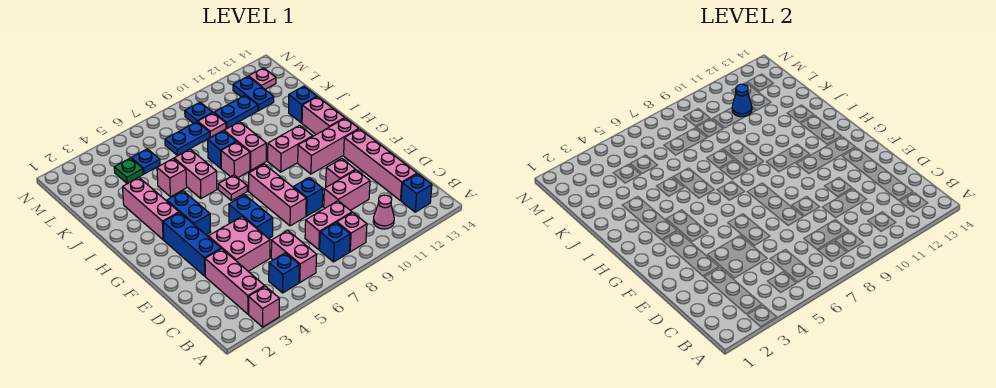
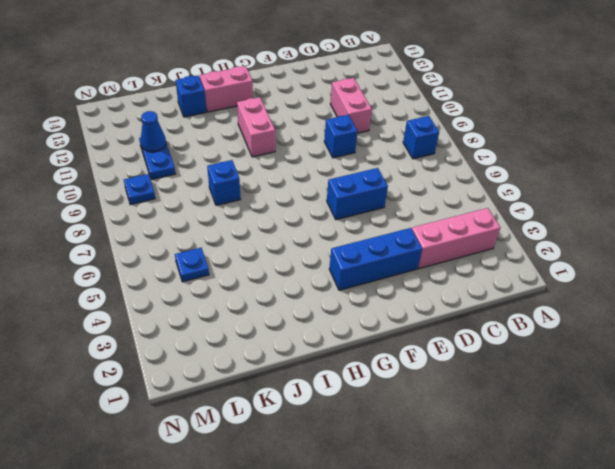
none -> pink brick A3 level 1
none -> blue brick B5 level 1
none -> pink brick B6:C6 level 1
none -> pink brick B9 level 1

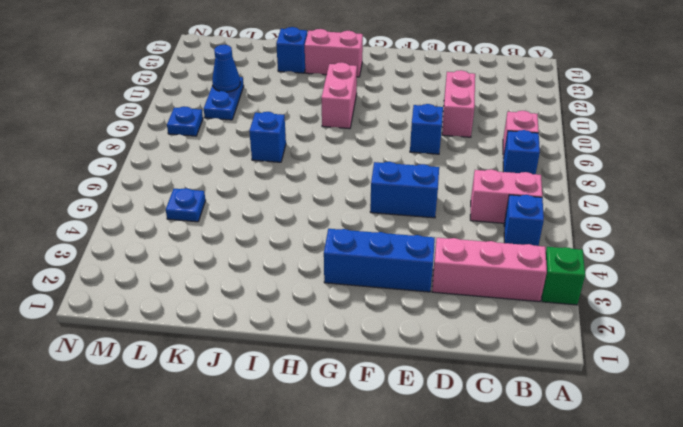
green brick A3 level 1 -> pink brick A3 level 1
none -> pink cone B11 level 1
none -> blue brick B13 level 1
none -> pink brick C8:C9 level 1
none -> pink brick C13:F13 level 1

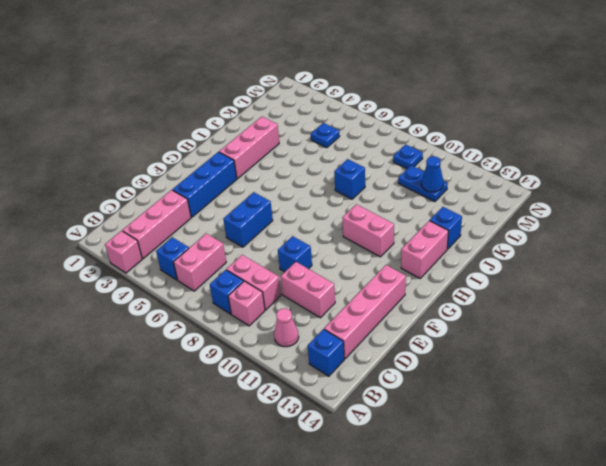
none -> pink brick D4:E5 level 1
none -> pink brick E8:G8 level 1
none -> pink brick E11 level 1
none -> blue brick G4:H4 level 1

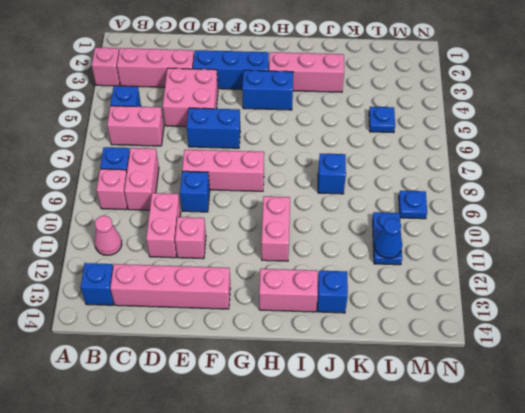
none -> pink brick G11:G13 level 1
none -> pink plate H7 level 1
none -> pink brick I6:J6 level 1
none -> pink brick I8 level 1

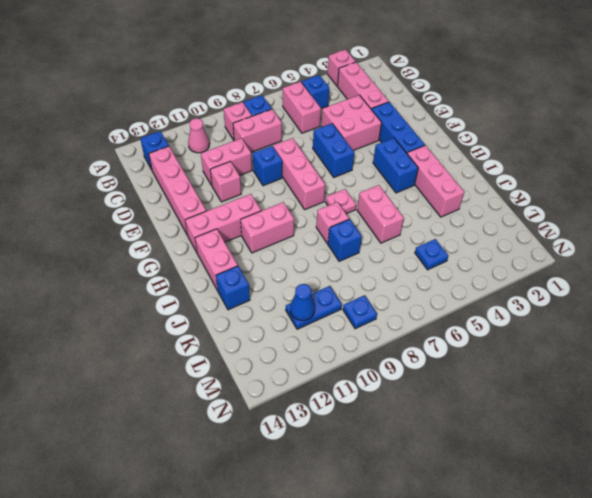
none -> pink brick I9:J9 level 1
none -> pink brick J5 level 1
none -> green plate L4 level 1
none -> blue plate L7:L8 level 1

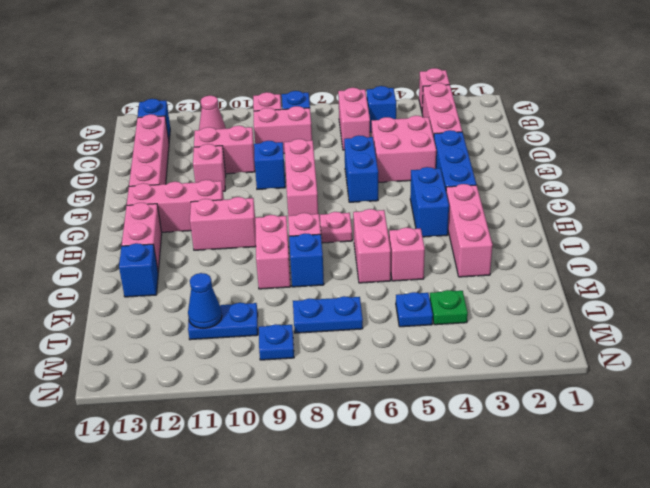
none -> pink plate L9 level 1
none -> blue plate L12:M12 level 1
none -> pink plate M13 level 1

